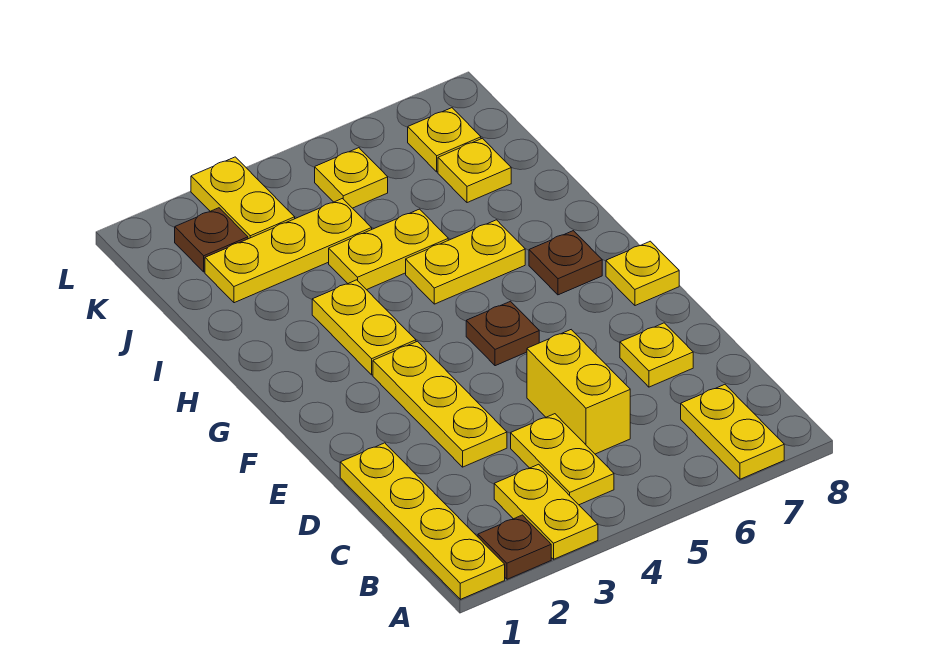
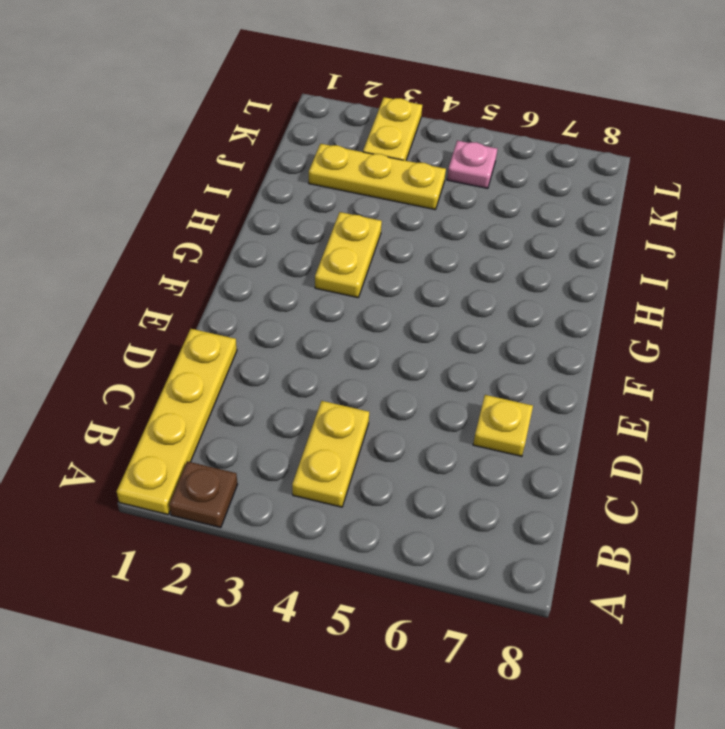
pink plate K5 level 1 -> yellow plate K5 level 1
none -> yellow plate A3:B3 level 1
none -> yellow plate A7:B7 level 1
none -> yellow brick C5:D5 level 1

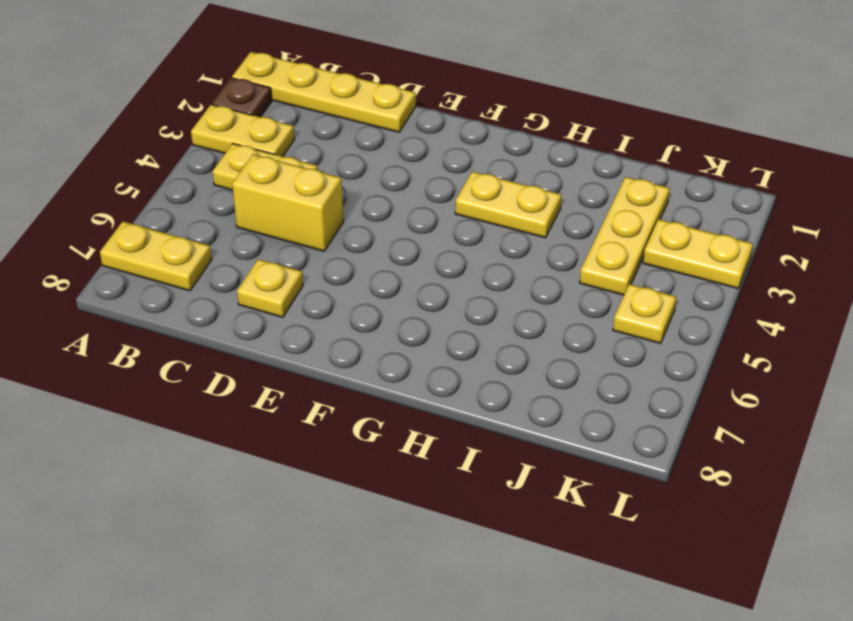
none -> yellow plate D3:F3 level 1
none -> brown plate F5 level 1
none -> yellow plate F8 level 1

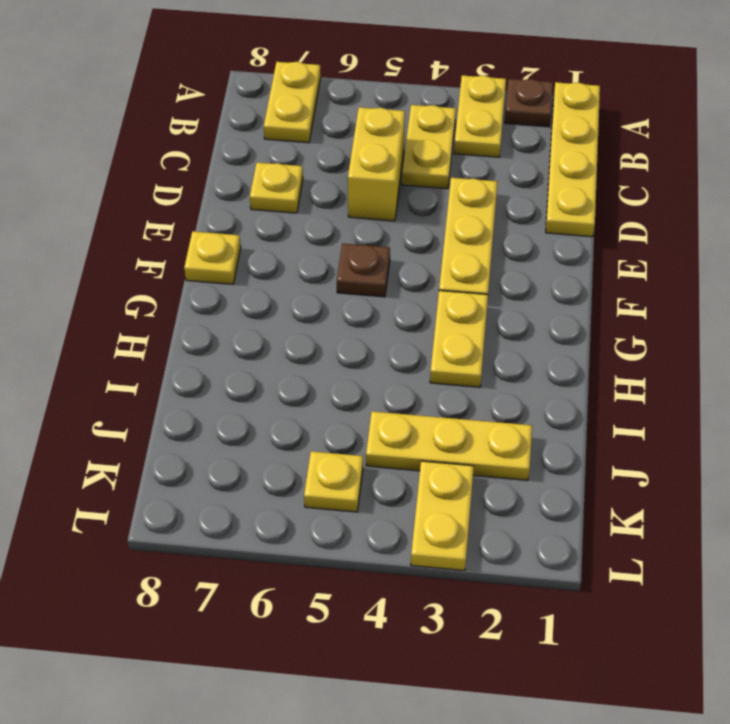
none -> brown plate G7 level 1
none -> yellow plate H5:H6 level 1
none -> yellow plate I4:I5 level 1

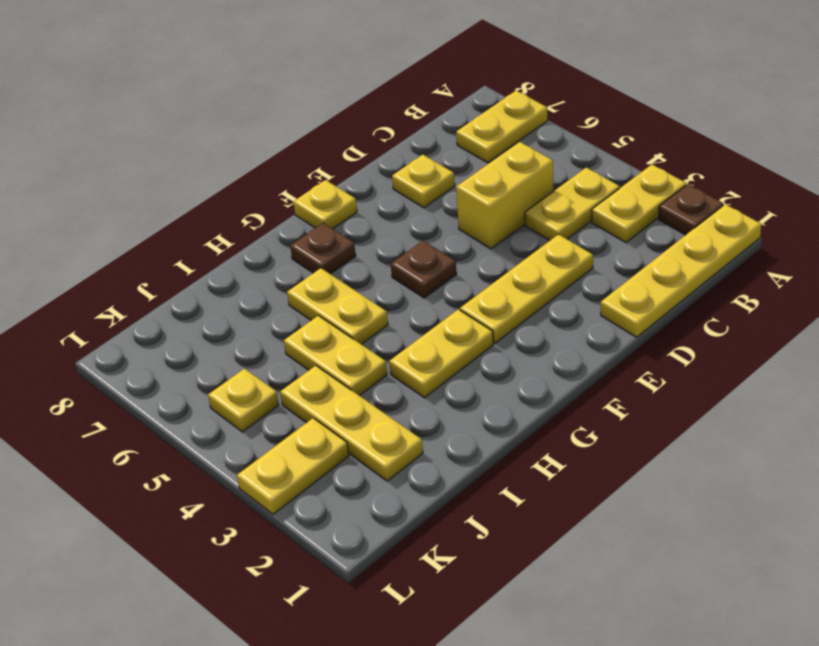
none -> yellow plate J7 level 1
none -> brown plate K2 level 1
none -> yellow plate K7 level 1

